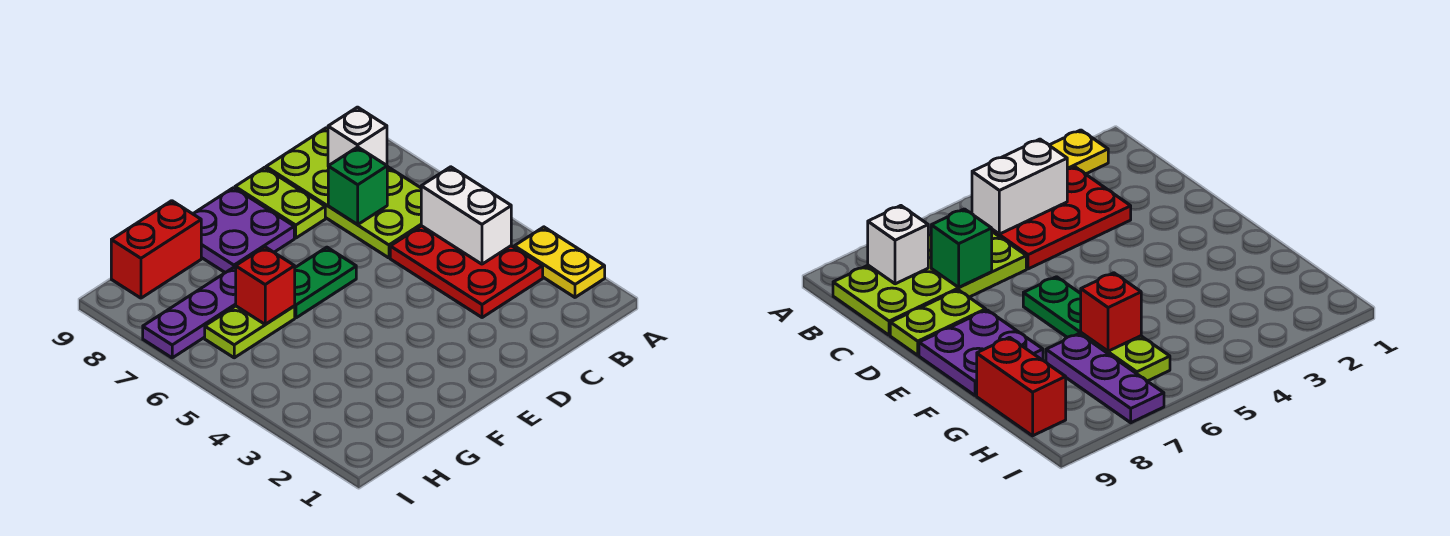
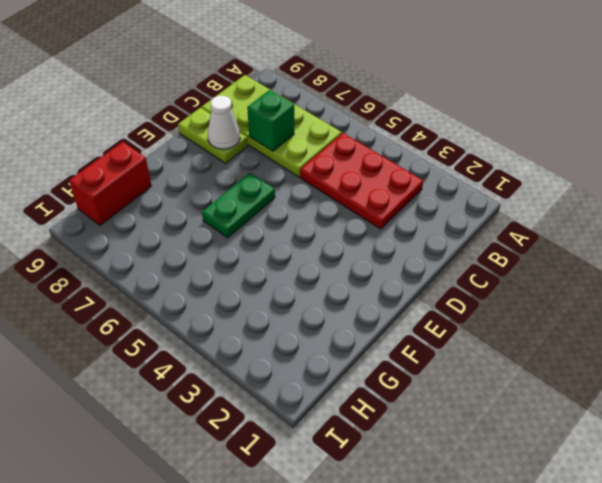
white cone D8 level 2 -> none
none -> yellow plate A2:A3 level 1
none -> purple plate E8:F9 level 1
none -> lime plate G6:H6 level 1

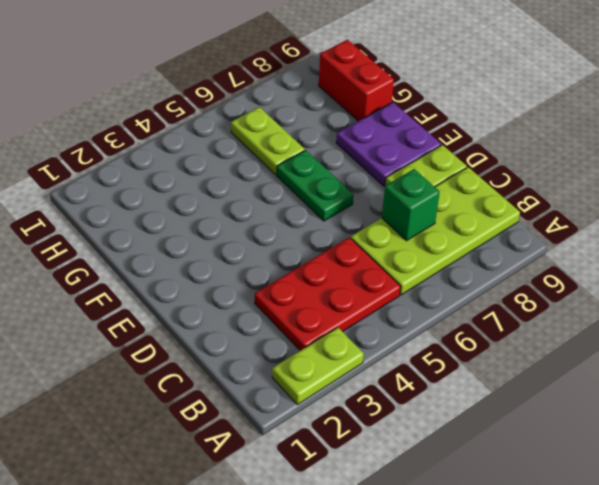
lime plate A2:A3 level 1 -> yellow plate A2:A3 level 1
none -> purple plate G7:I7 level 1
none -> white brick B4:B5 level 2
none -> white brick B8 level 2

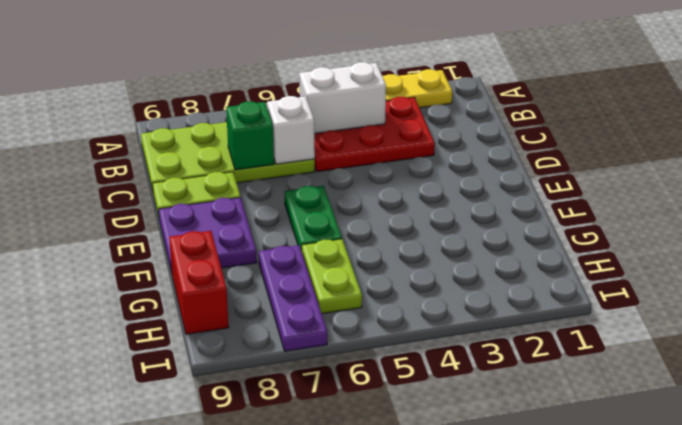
white brick C6 level 2 -> white brick B8 level 2
none -> red brick G6 level 2

